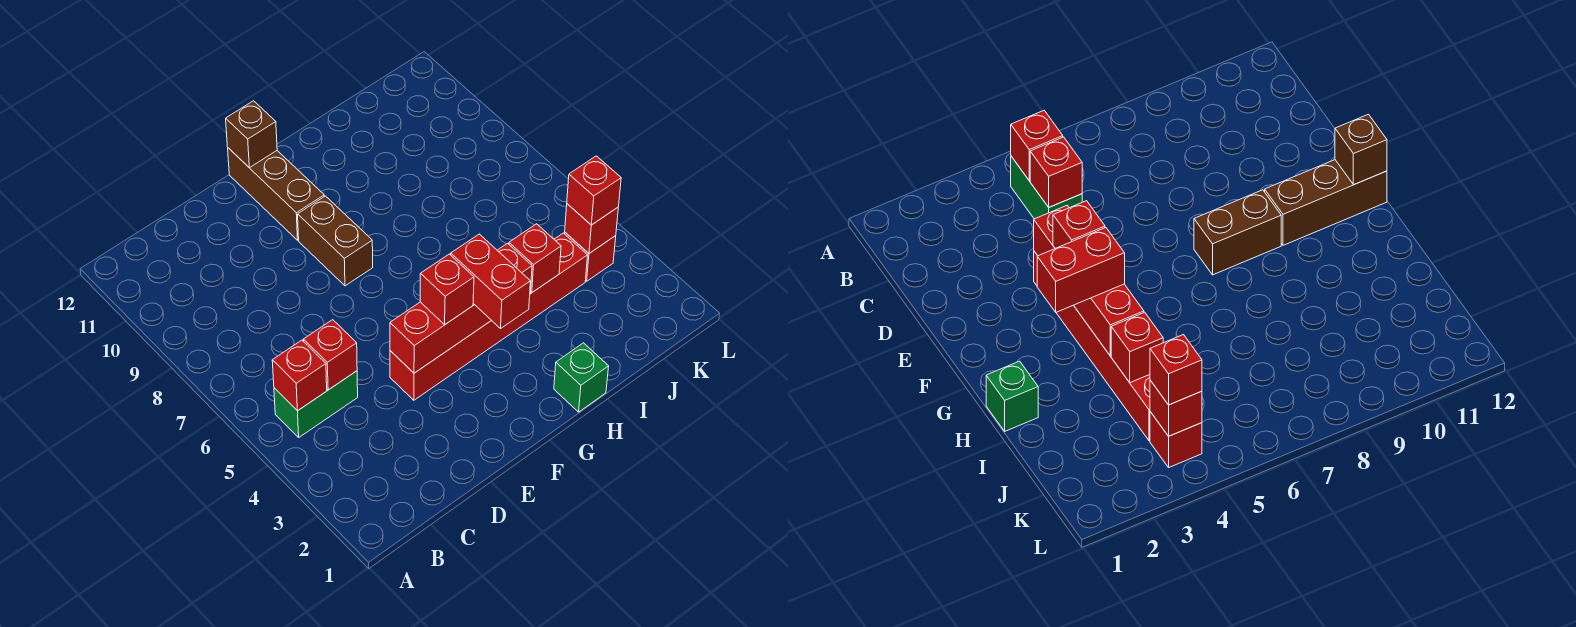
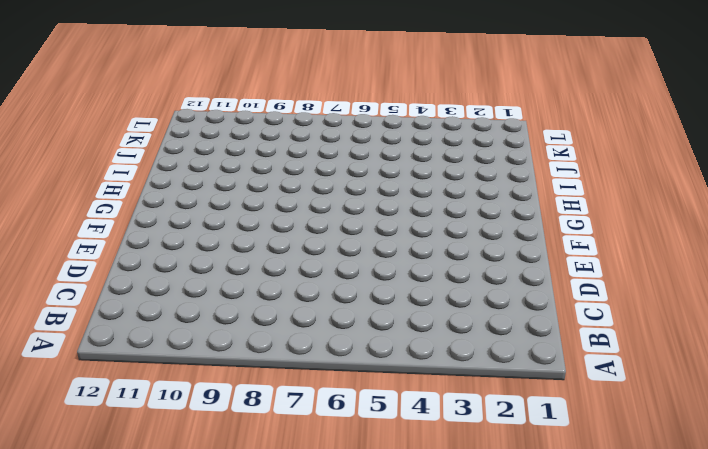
none -> green brick B5:C5 level 1
none -> red brick E4:J4 level 1
none -> brown brick F8:F9 level 1

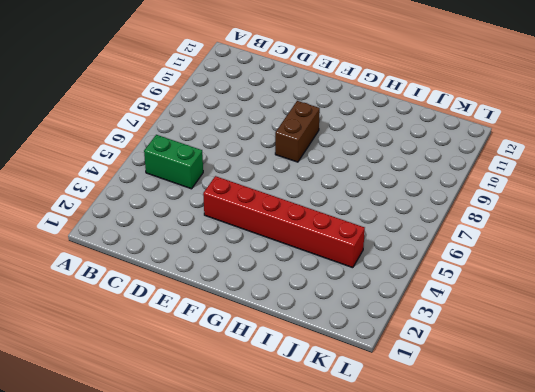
none -> brown brick F10:F12 level 1
none -> green brick H1 level 1
none -> red brick K4 level 1

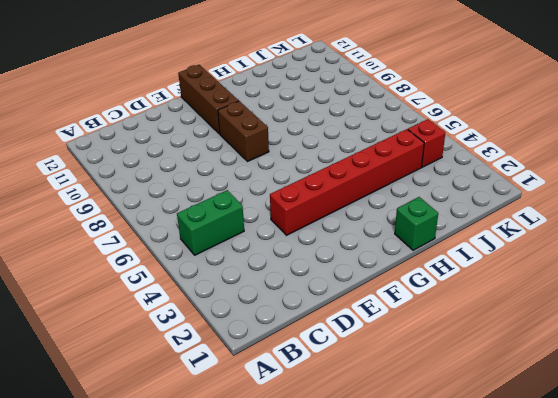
none -> red brick B5 level 2
none -> red brick C5 level 2
none -> red brick E4:H4 level 2

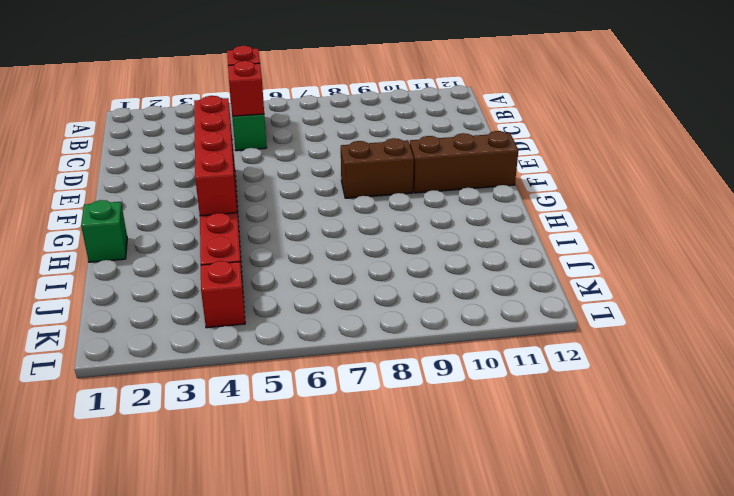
none -> brown brick F12 level 2
none -> red brick I4 level 2
none -> red brick K4 level 2

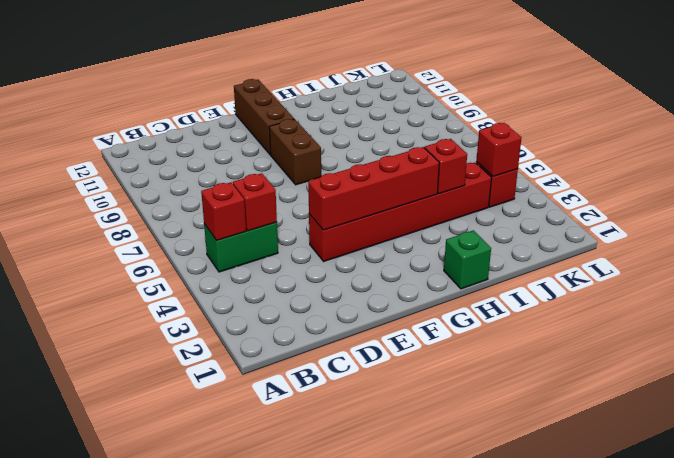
none -> brown brick F12 level 2
none -> red brick F4 level 3
none -> red brick G3:G4 level 3

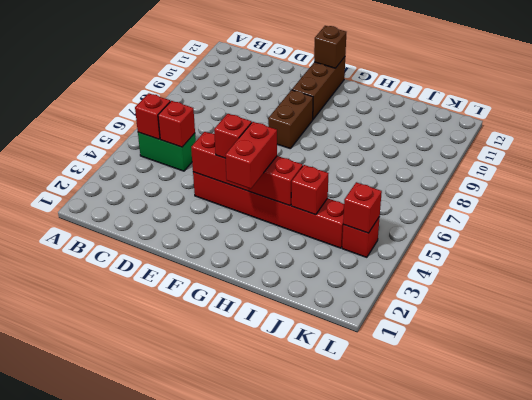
none -> green brick H1 level 1
none -> red brick K4 level 3

